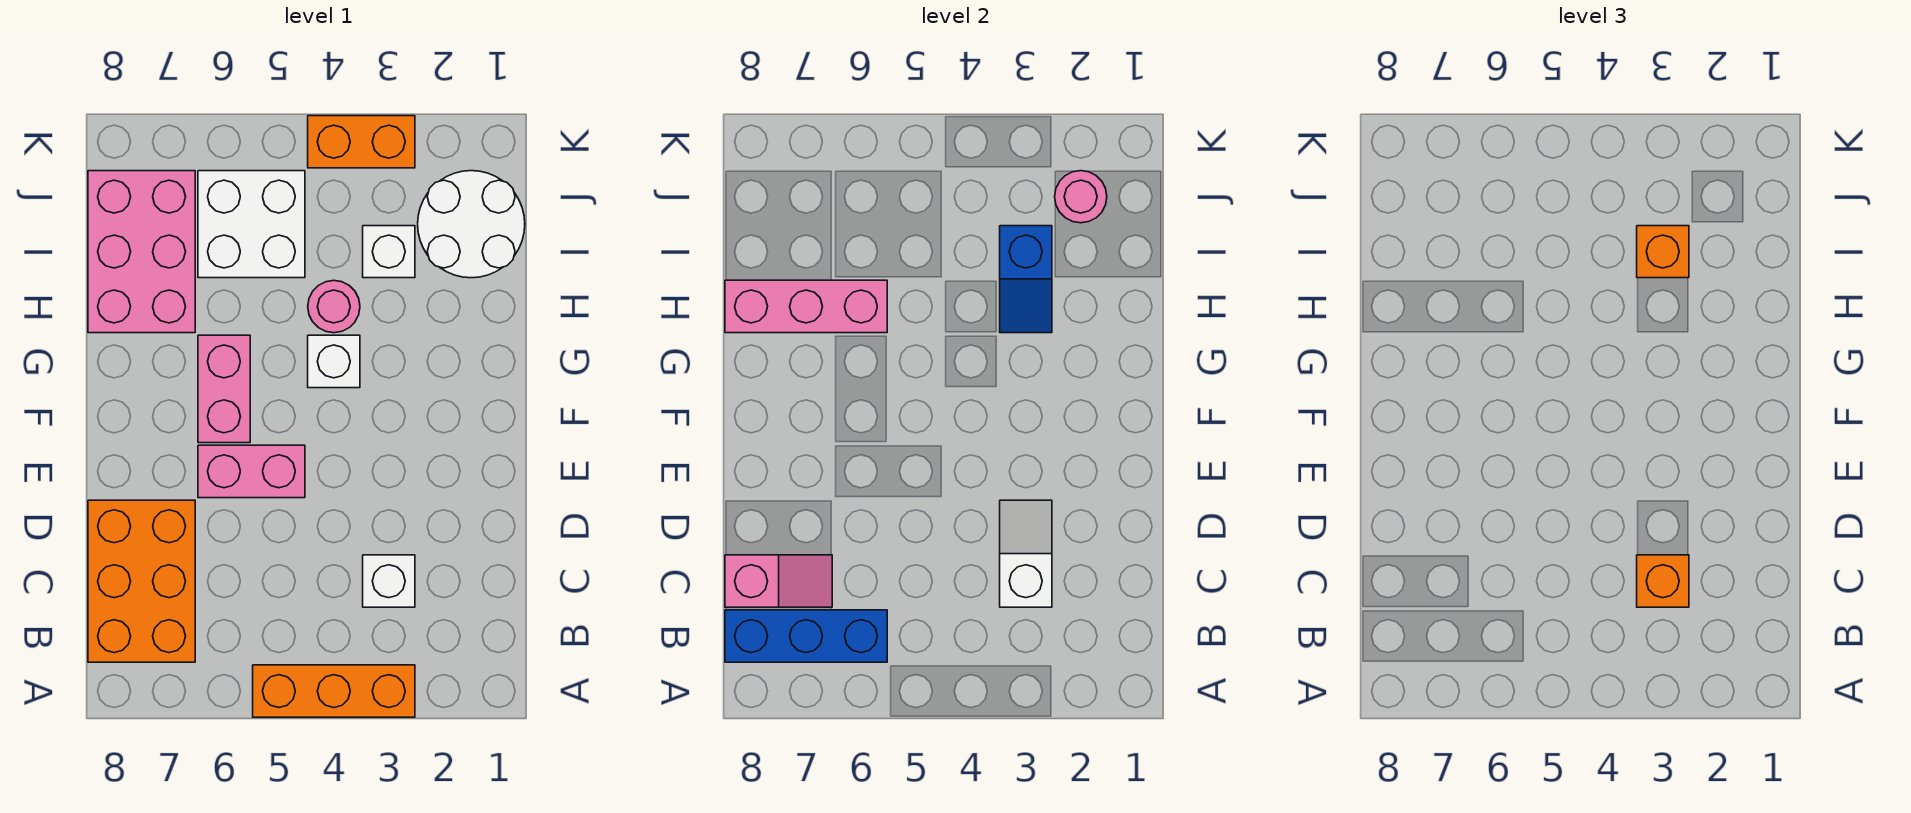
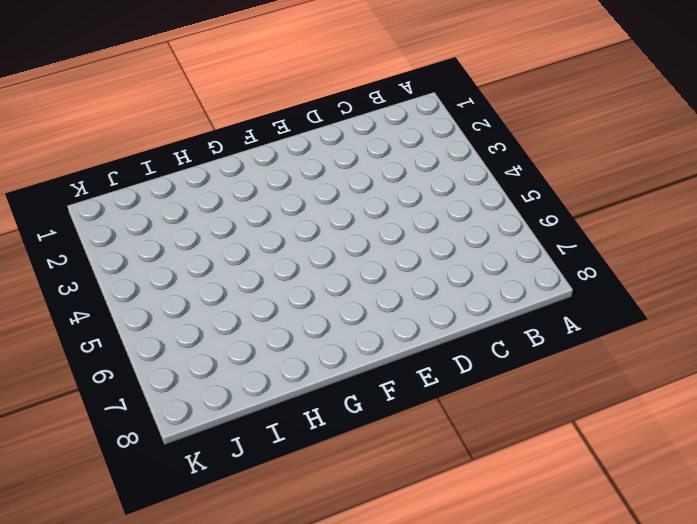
none -> orange brick A3:A5 level 1
none -> orange brick B7:D8 level 1
none -> white brick C3 level 1

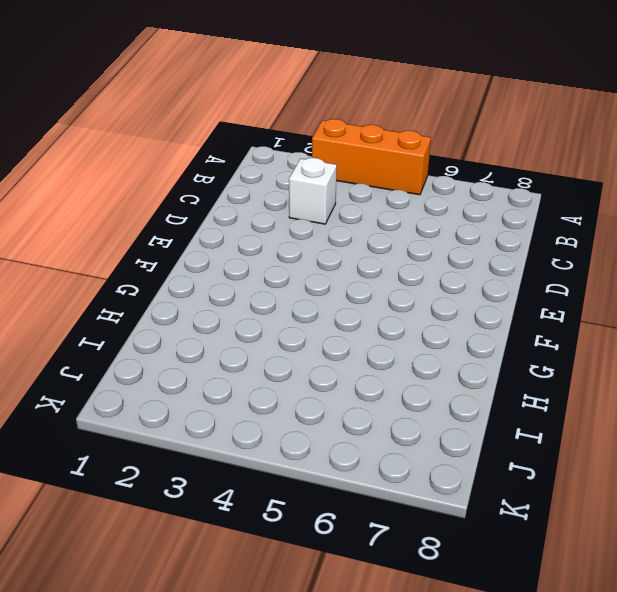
none -> orange brick B7:D8 level 1
none -> pink brick E5:E6 level 1
none -> pink brick F6:G6 level 1

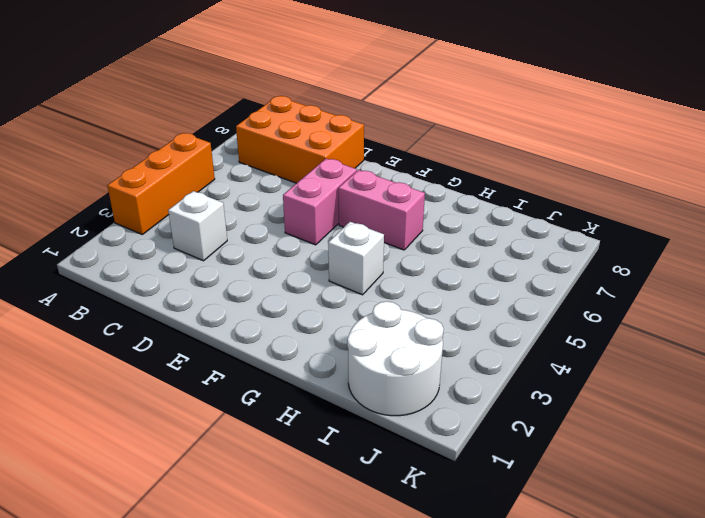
none -> pink round brick H4 level 1
none -> pink brick H7:J8 level 1
none -> white brick I3 level 1

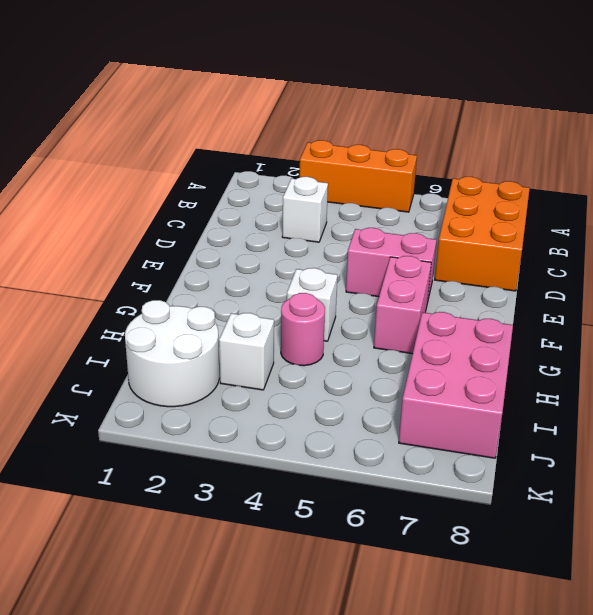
none -> white brick I5:J6 level 1
none -> orange brick K3:K4 level 1
none -> blue brick B6:B8 level 2

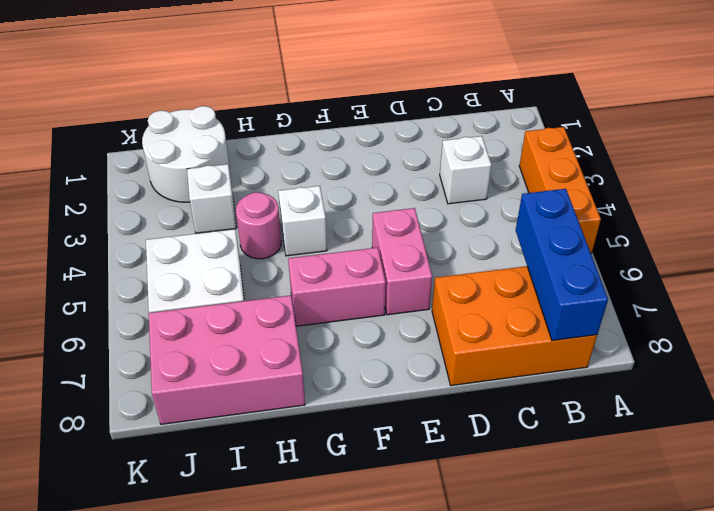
none -> orange brick K3:K4 level 1
none -> white slope C3:D3 level 2 top C
none -> pink slope C7:C8 level 2 top 8

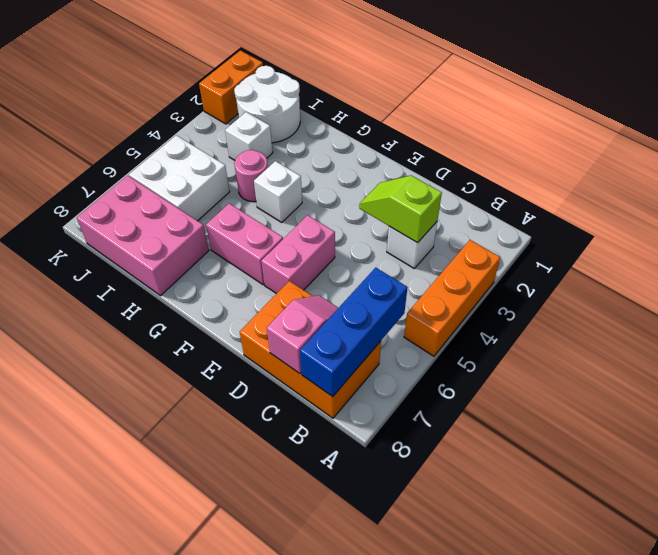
lime slope C3:D3 level 2 top C -> white slope C3:D3 level 2 top C
orange brick K1:K2 level 1 -> orange brick K3:K4 level 1
none -> blue slope H3:I3 level 2 top I
none -> pink brick H6:H8 level 2
none -> pink round brick J2 level 2

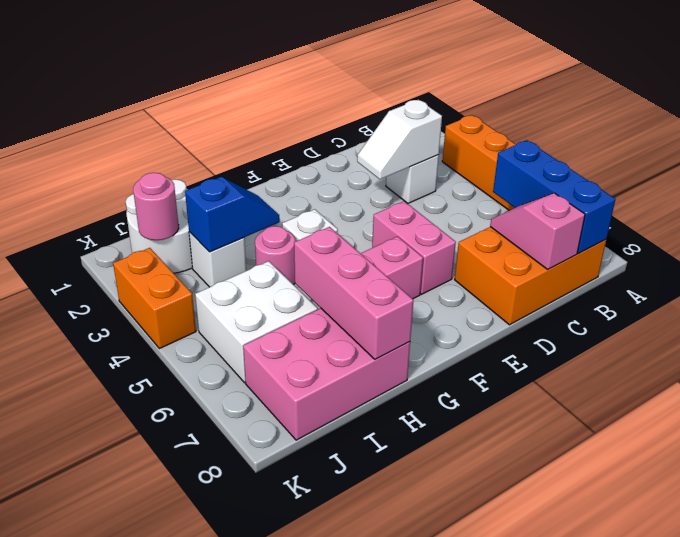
none -> orange brick C3 level 3
none -> orange brick I3 level 3

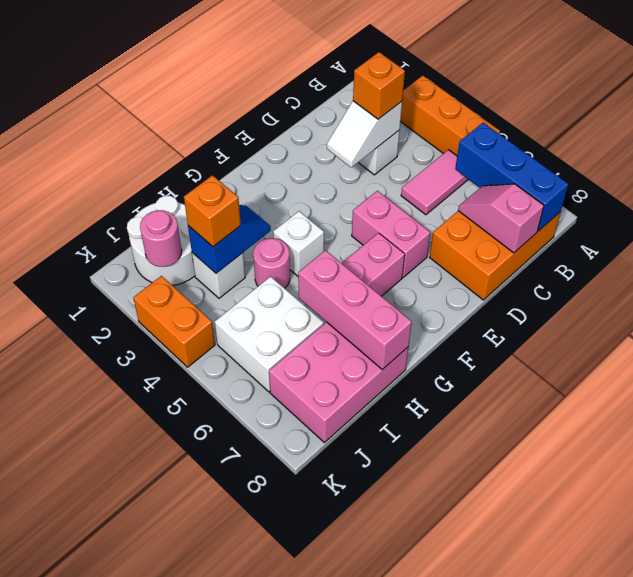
pink tile B5:C5 level 1 -> none

